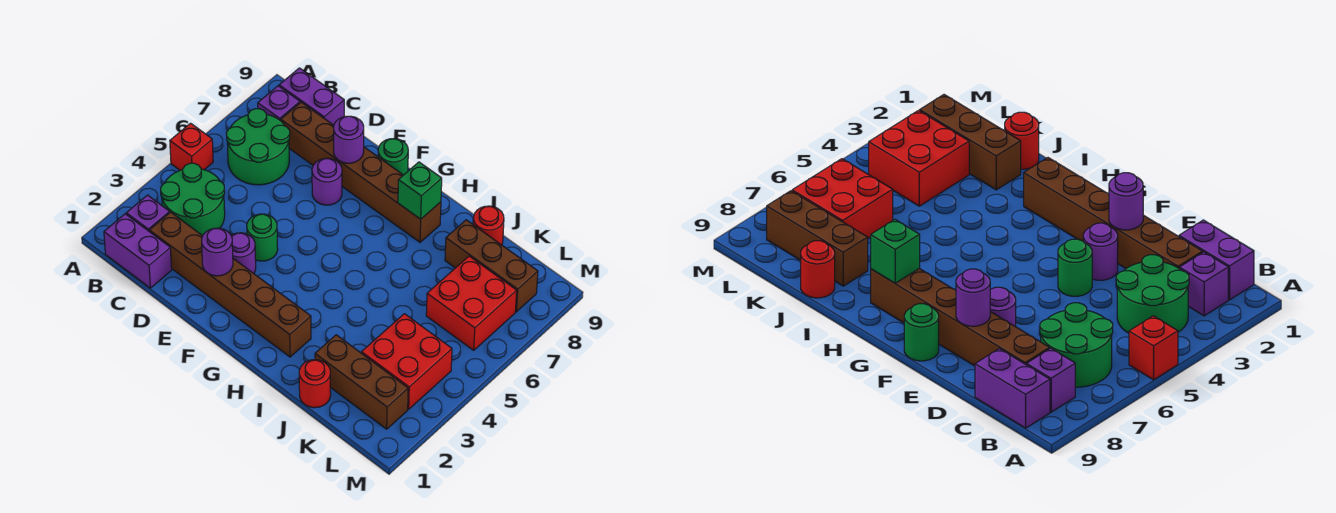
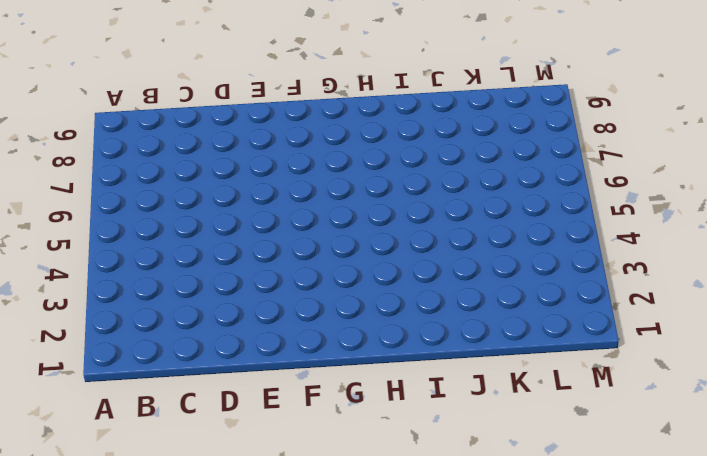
none -> red brick A5 level 1
none -> purple brick B1:C1 level 1
none -> purple brick B2 level 1

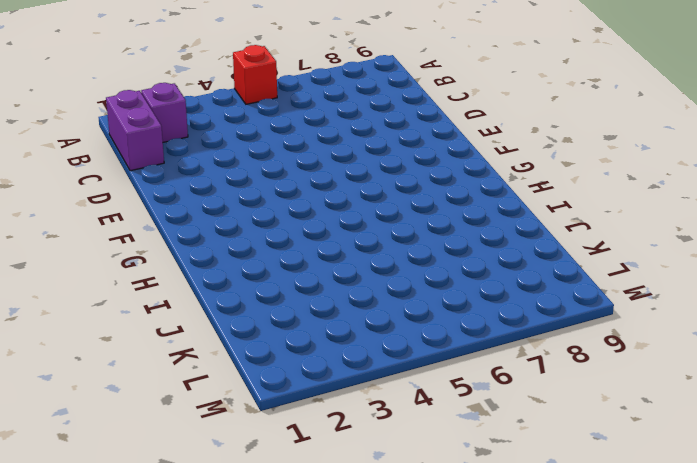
none -> green round brick B3:C4 level 1
none -> green round brick B6:C7 level 1
none -> purple brick B8 level 1

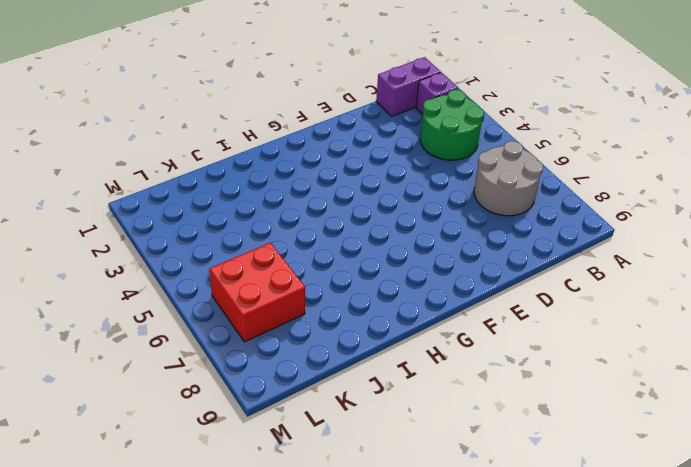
grey round brick B6:C7 level 1 -> green round brick B6:C7 level 1
none -> red brick A5 level 1
none -> purple brick B8 level 1
none -> purple brick B9:C9 level 1

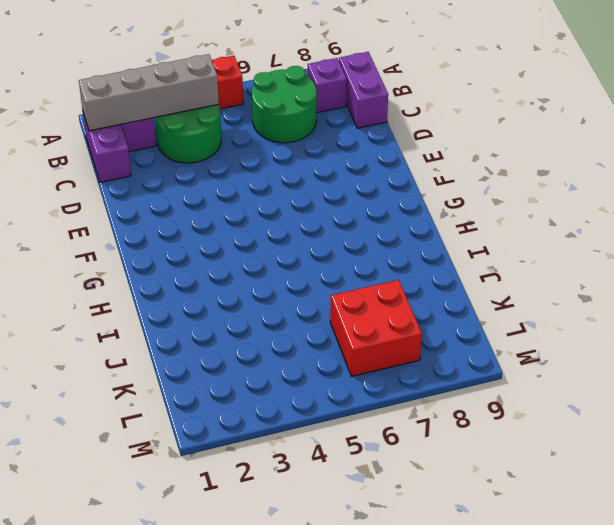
grey brick B1:B4 level 2 -> none
none -> brown brick C2:H2 level 1
none -> brown brick C8:H8 level 1
none -> purple round brick E3 level 1

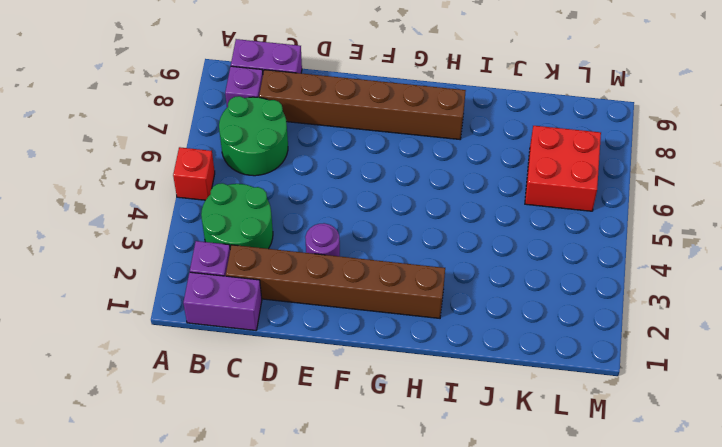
none -> green round brick E4 level 1
none -> purple round brick E7 level 1
none -> green round brick F9 level 1

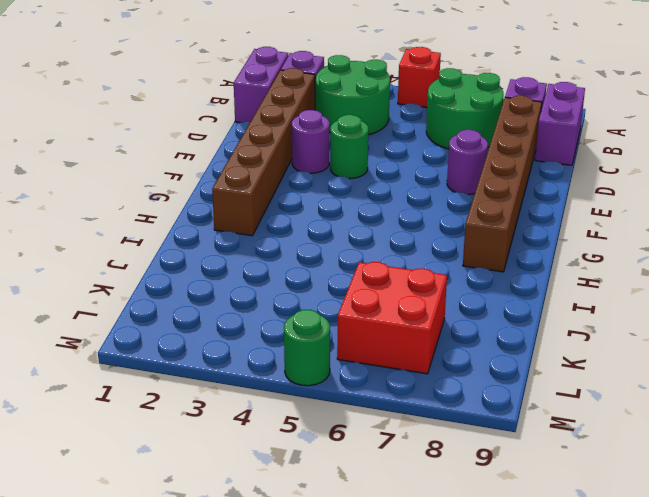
green round brick M5 level 1 -> green round brick F9 level 1
none -> red round brick J1 level 1
none -> brown brick J2:L2 level 1
none -> brown brick J8:L8 level 1

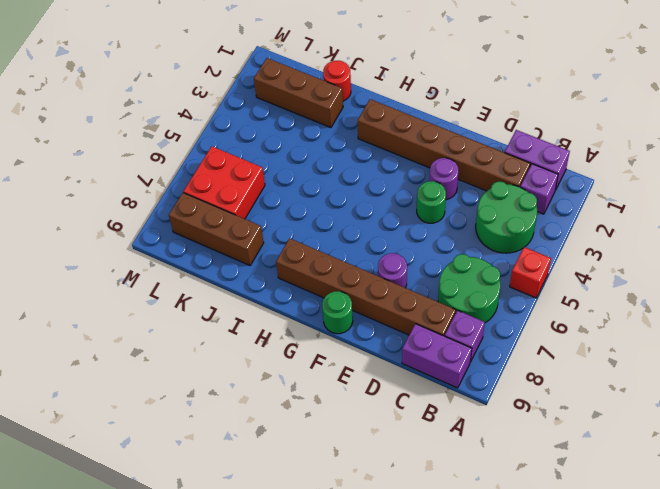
none -> red round brick J9 level 1
none -> red brick K3:L4 level 1
none -> purple round brick E2 level 2

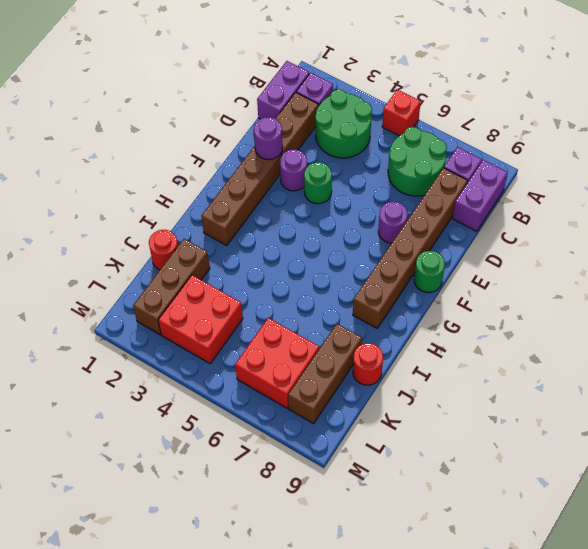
none -> purple round brick E8 level 2
none -> green brick H8 level 2

